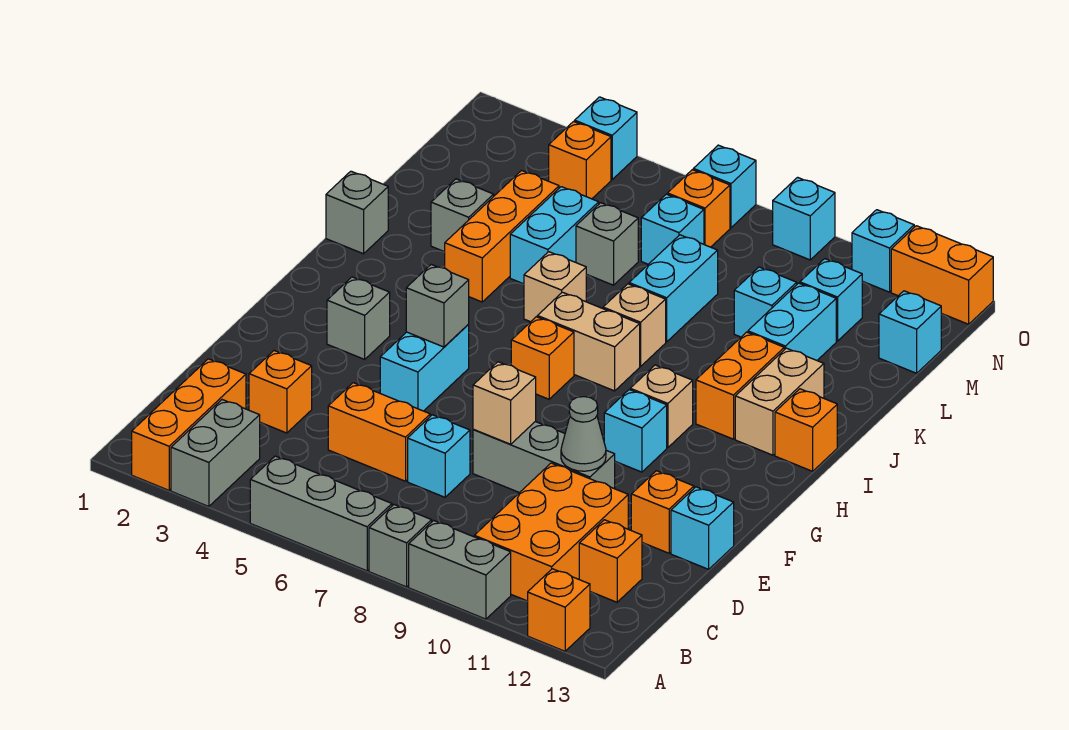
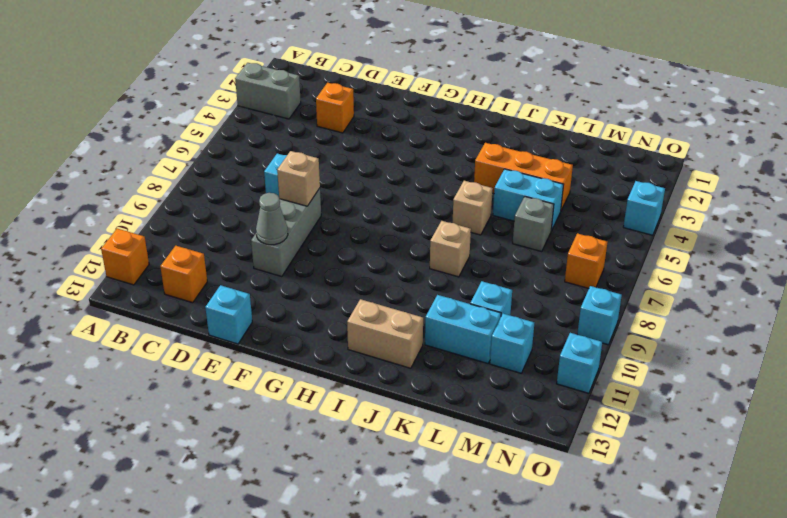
none -> orange brick A2:C2 level 1
none -> grey brick A5:A7 level 1
none -> grey brick A8 level 1
none -> grey brick A9:A10 level 1

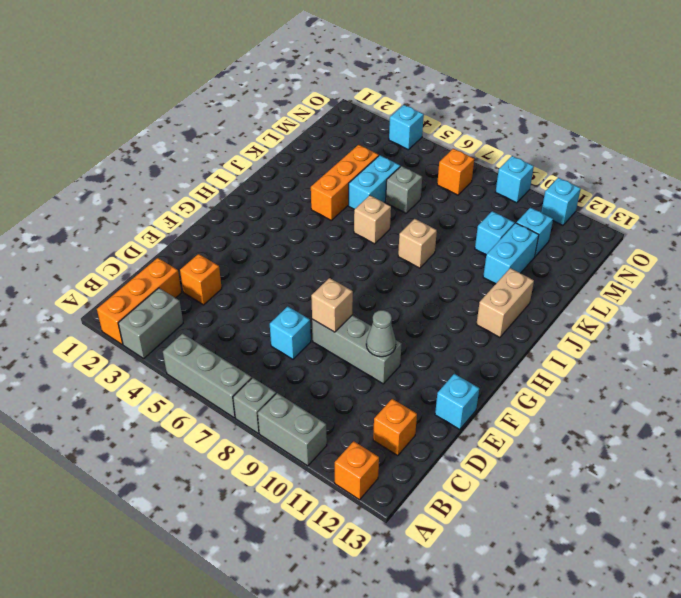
none -> orange brick B10:D11 level 1
none -> orange brick D5:D6 level 1
none -> orange brick E12 level 1
none -> cyan brick F5:G5 level 1

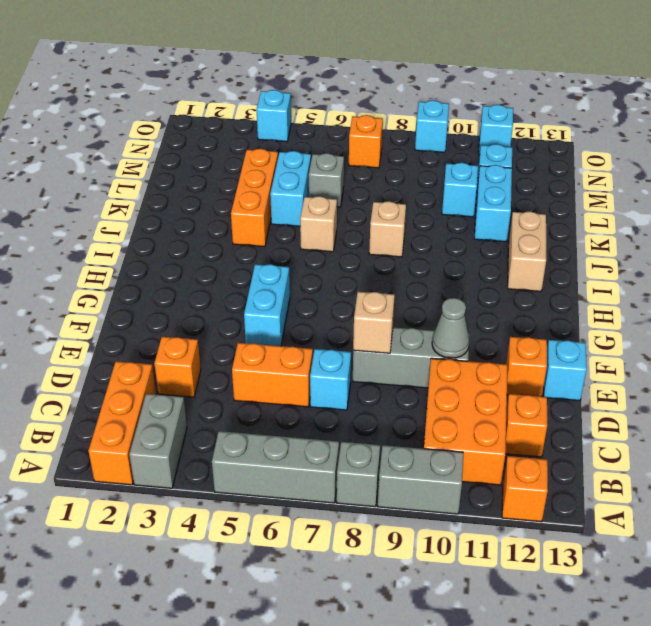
none -> grey brick G3 level 1
none -> cyan brick G10 level 1
none -> orange brick H7 level 1
none -> tan brick H10 level 1

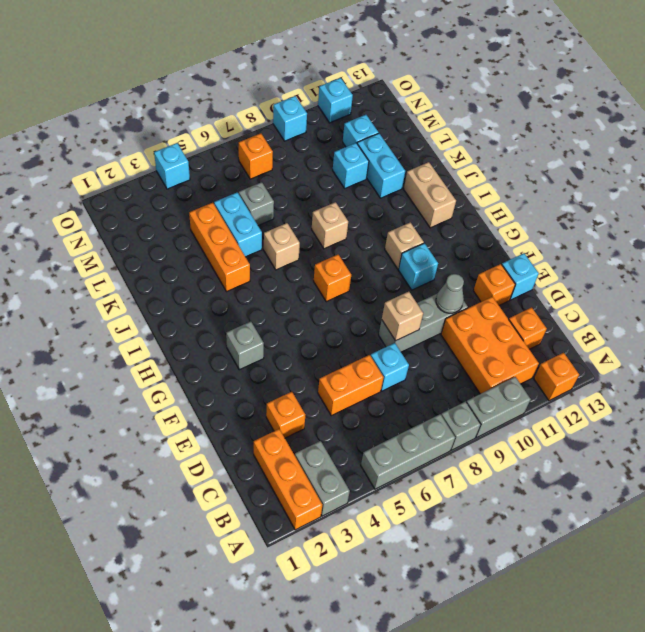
none -> cyan brick F5:G5 level 1
none -> tan brick I7:I8 level 1
none -> orange brick I11:J11 level 1
none -> orange brick I13 level 1

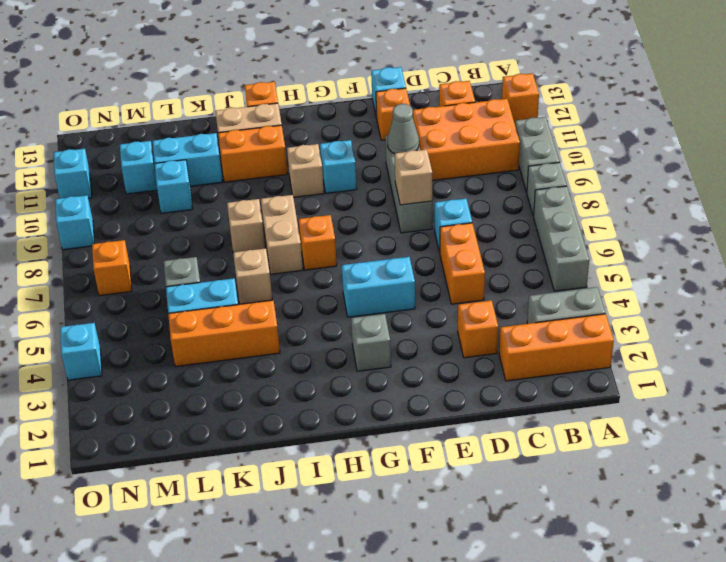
none -> grey brick J1 level 1
none -> grey brick K3 level 1
none -> cyan brick K8:L8 level 1
none -> cyan brick M7 level 1

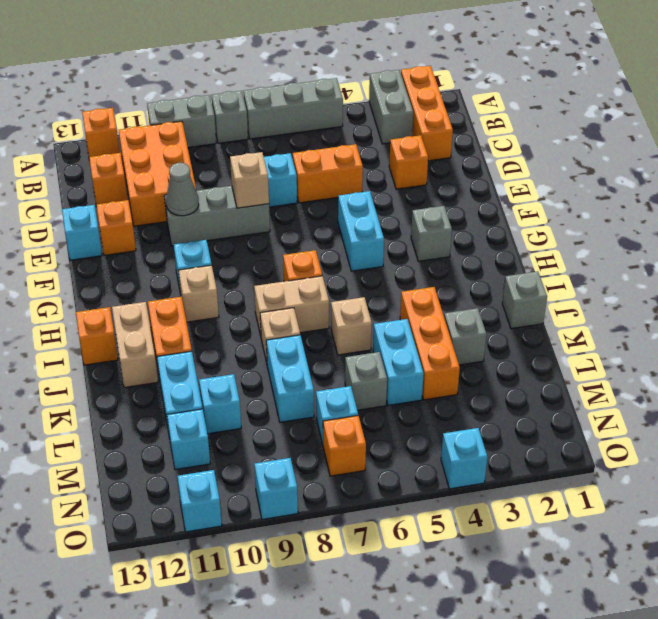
none -> cyan brick M13 level 1
none -> orange brick N4 level 1
none -> cyan brick O7 level 1
none -> orange brick O12:O13 level 1

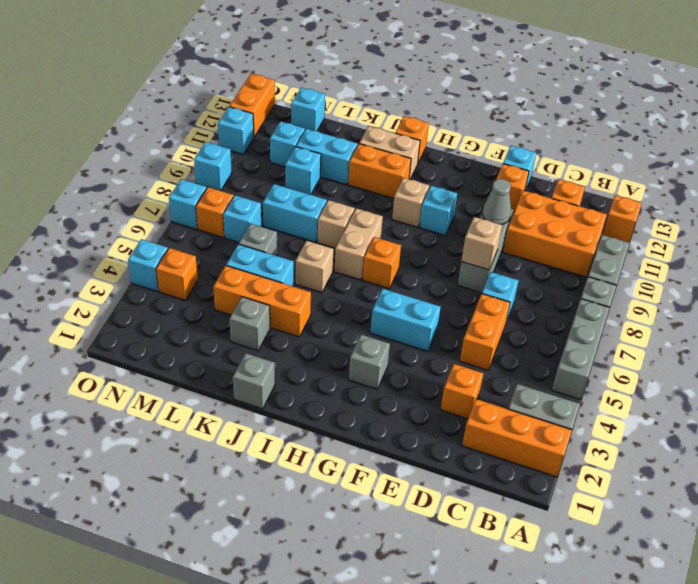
none -> grey brick G5 level 2

